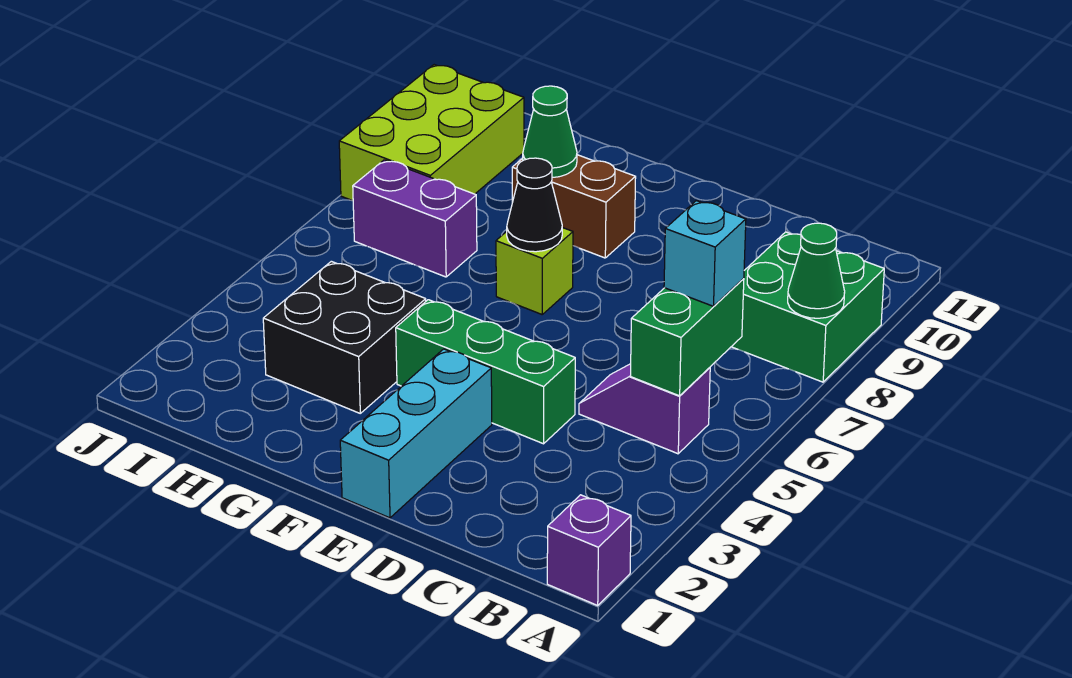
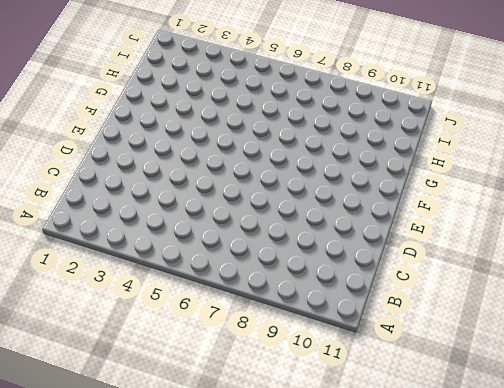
none -> purple brick A1 level 1
none -> green brick A8:B9 level 1
none -> purple slope B5:C5 level 1 top B

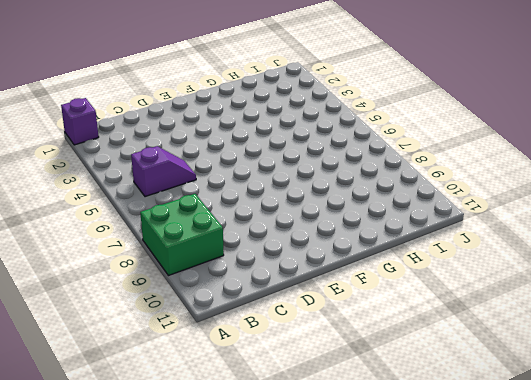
none -> green brick D4:F4 level 1
none -> cyan brick E1:E3 level 1
none -> lime brick F7 level 1

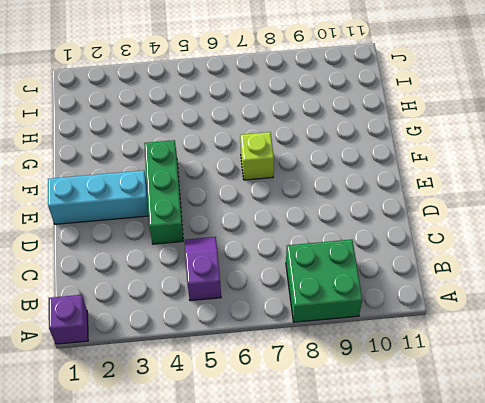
none -> brown brick F9:G9 level 1
none -> black brick G3:H4 level 1
none -> purple brick H7:I7 level 1

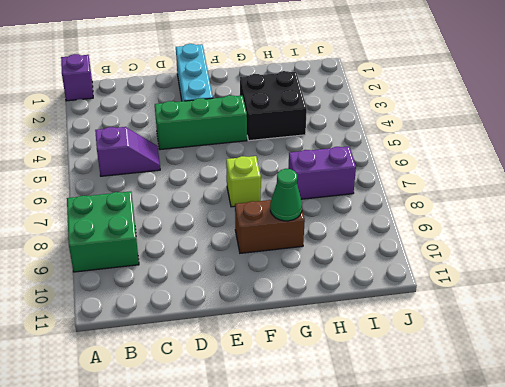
none -> lime brick I8:J10 level 1
none -> green cone A8 level 2
none -> green brick B5:B6 level 2

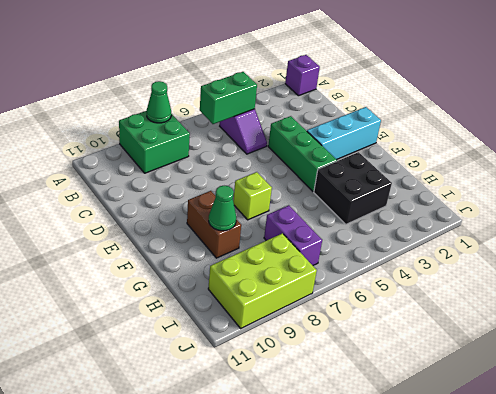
none -> black cone F7 level 2
none -> cyan brick B6 level 3

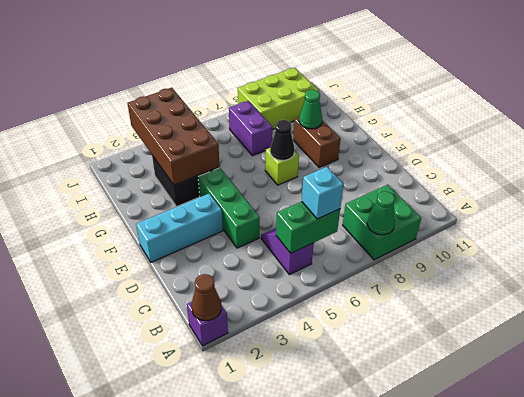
brown cone A1 level 2 -> none
brown brick G3:J4 level 2 -> none

